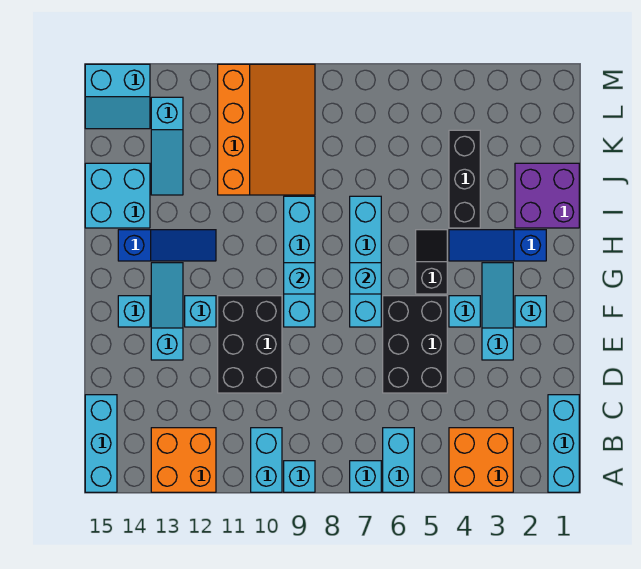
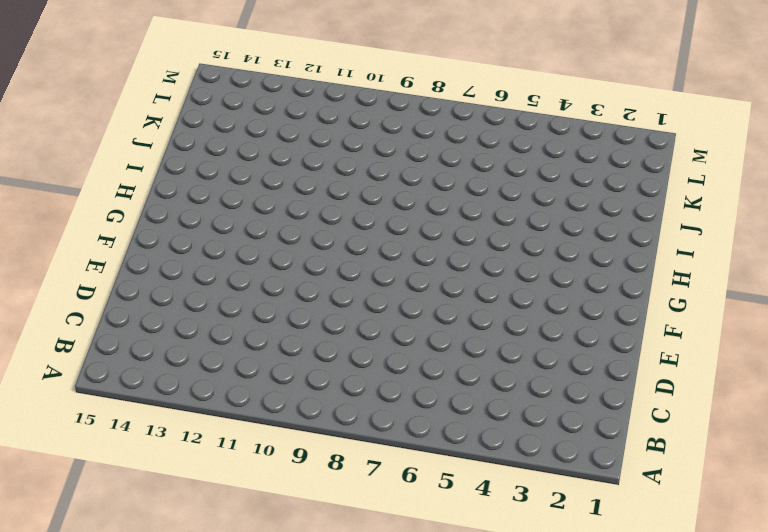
none -> cyan brick A1:C1 level 1
none -> orange brick A3:B4 level 1
none -> cyan brick A6:B6 level 1

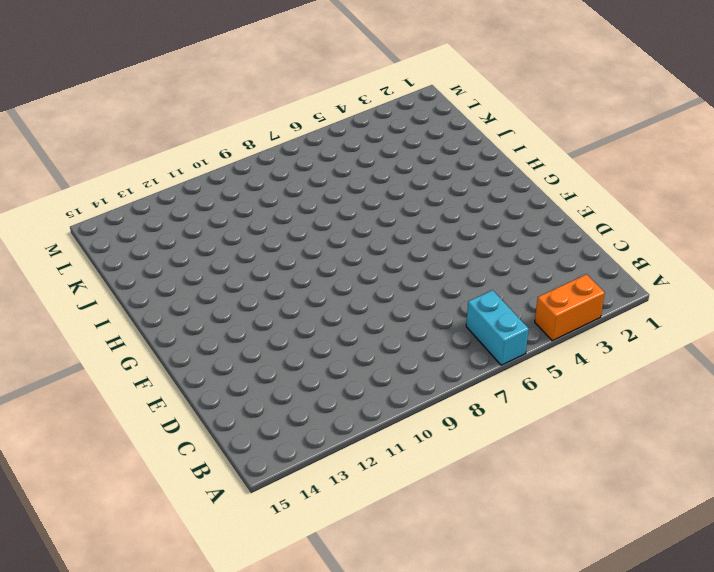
orange brick A3:A4 level 1 -> orange brick A3:B4 level 1
none -> cyan brick A1:C1 level 1
none -> cyan brick A7 level 1
none -> cyan brick A9 level 1

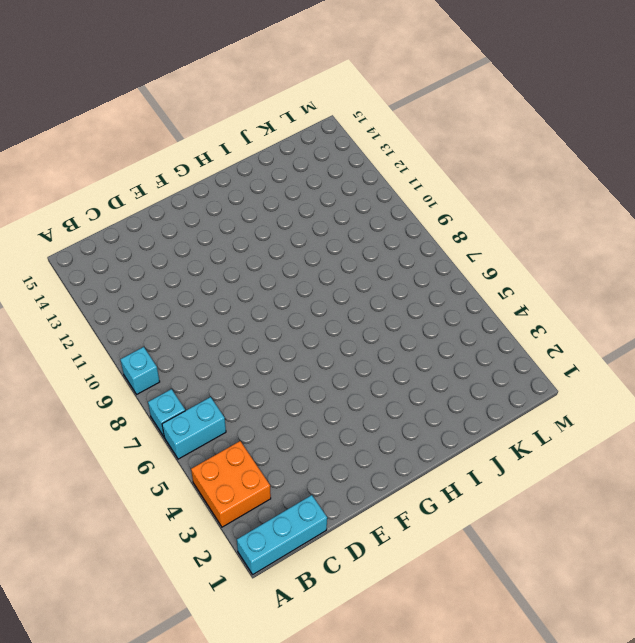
none -> cyan brick A10:B10 level 1
none -> orange brick A12:B13 level 1
none -> cyan brick A15:C15 level 1

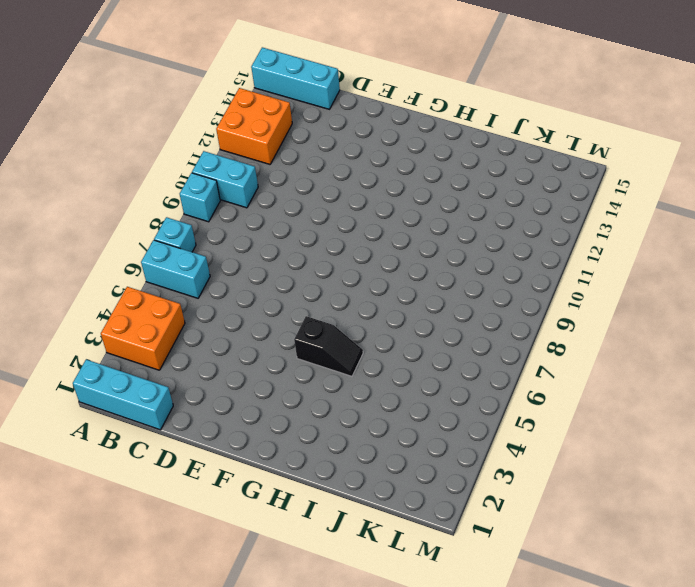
none -> black brick D5:F6 level 1
none -> black brick D10:F11 level 1
none -> cyan slope E3:G3 level 1 top E

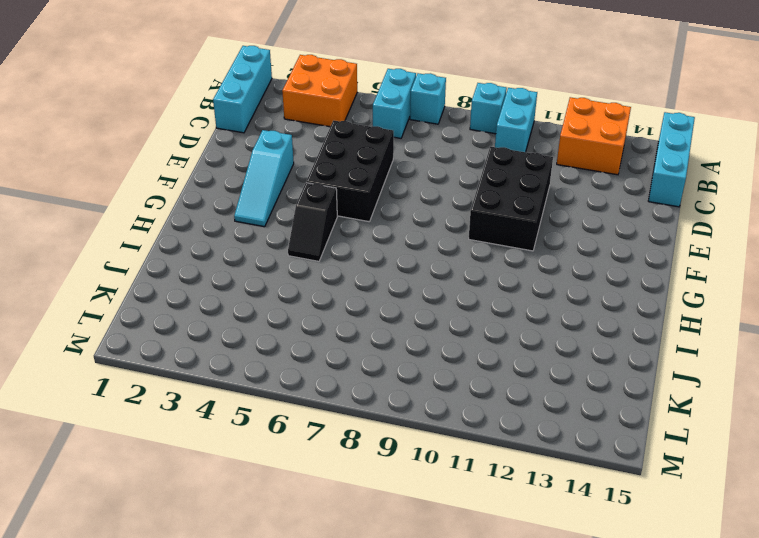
none -> cyan slope E13:G13 level 1 top E
none -> cyan brick F2 level 1
none -> cyan brick F4 level 1

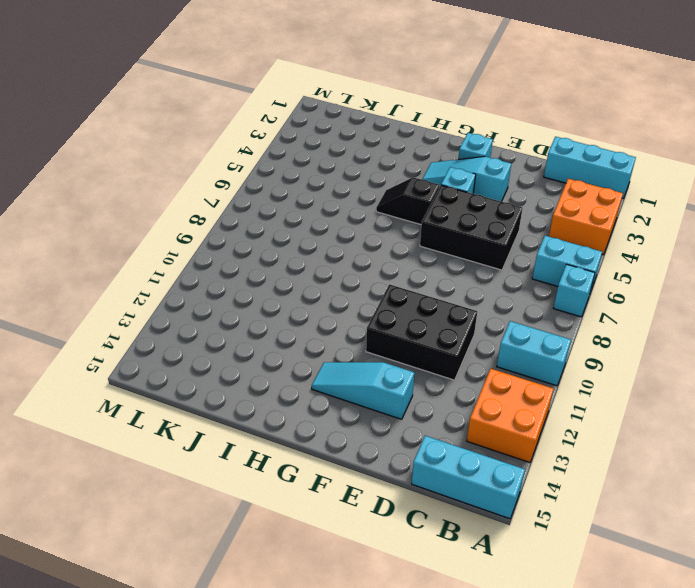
none -> cyan brick A9 level 1
none -> cyan brick F7:I7 level 1
none -> cyan brick F9:I9 level 1

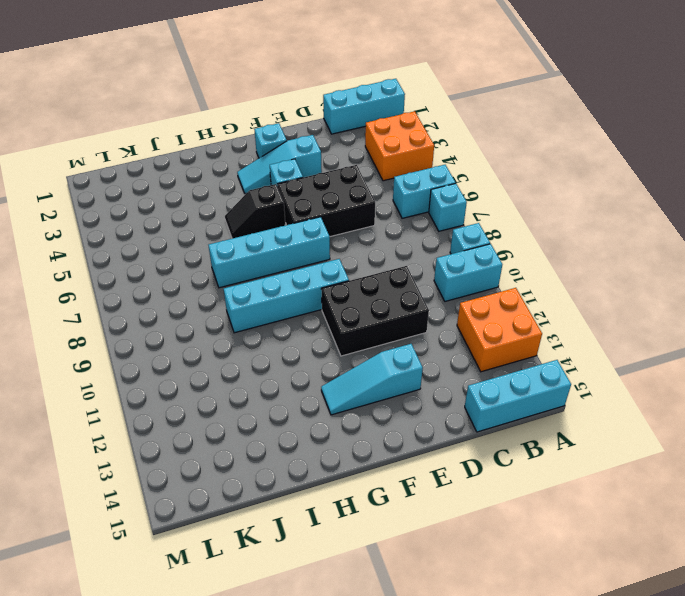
none -> cyan brick F12 level 1
none -> cyan brick F14 level 1
none -> blue slope H2:H4 level 1 top 2

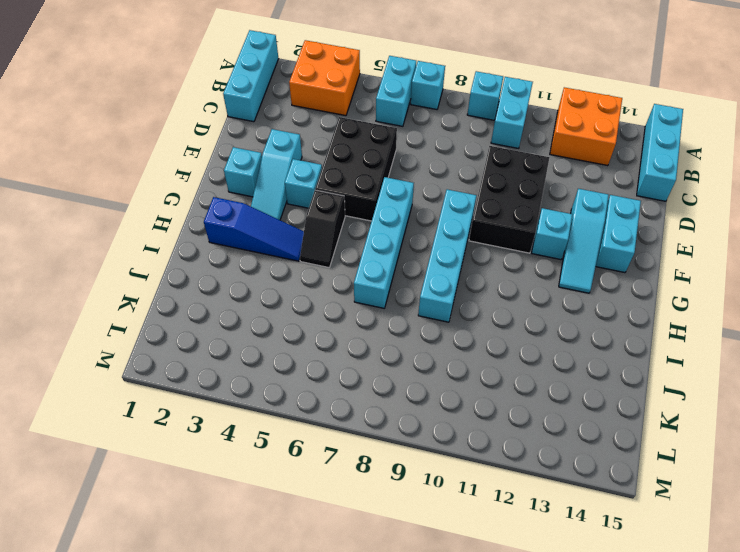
cyan brick E14:F14 level 1 -> cyan brick F14 level 1
none -> blue slope H12:H14 level 1 top 14
none -> purple brick I1:J2 level 1
none -> black brick I4:K4 level 1

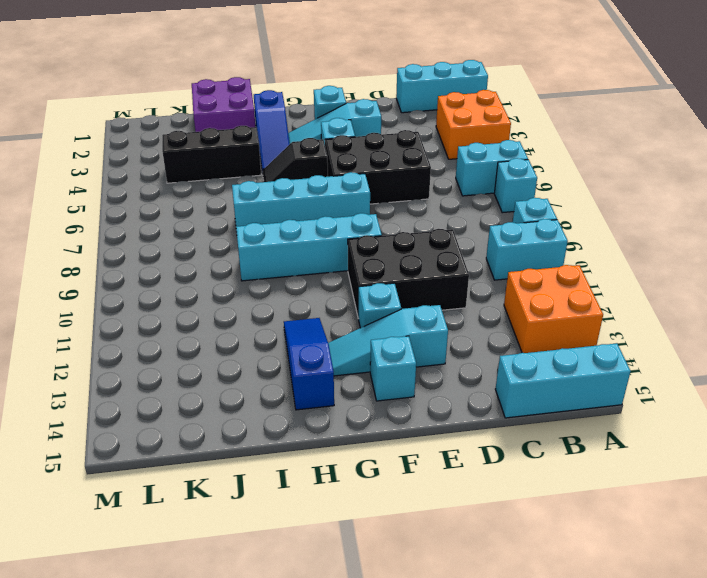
none -> cyan brick I14:J15 level 1
none -> orange slope J9:M11 level 1 top 11
none -> cyan slope J13:L13 level 1 top L

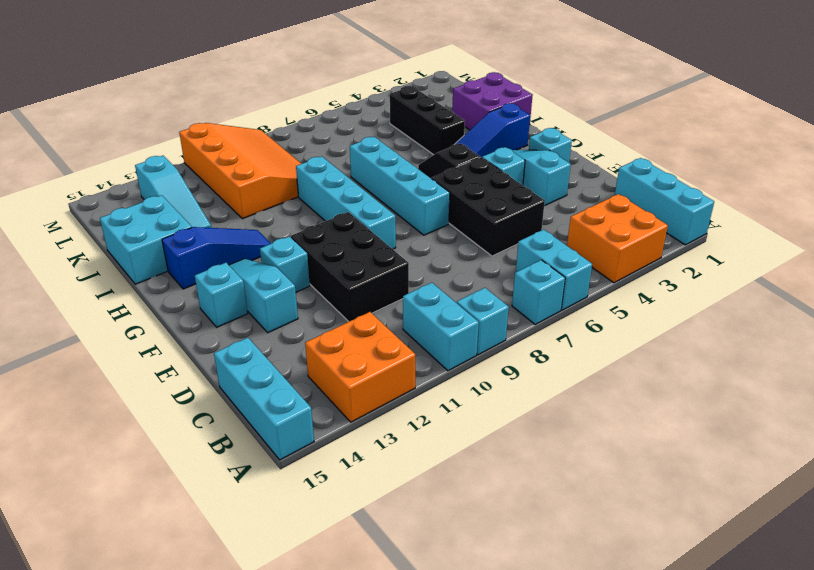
none -> cyan slope L14:M15 level 1 top M
none -> cyan brick G7 level 2
none -> cyan brick G9 level 2

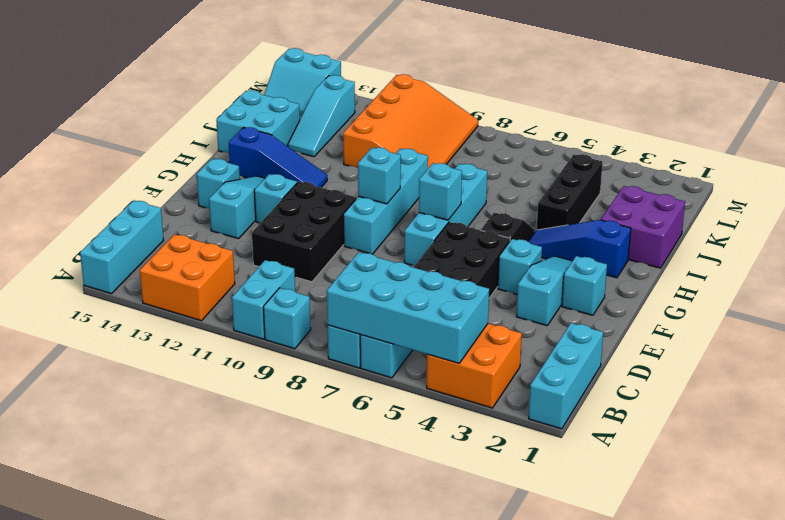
cyan brick A4:B7 level 2 -> none

